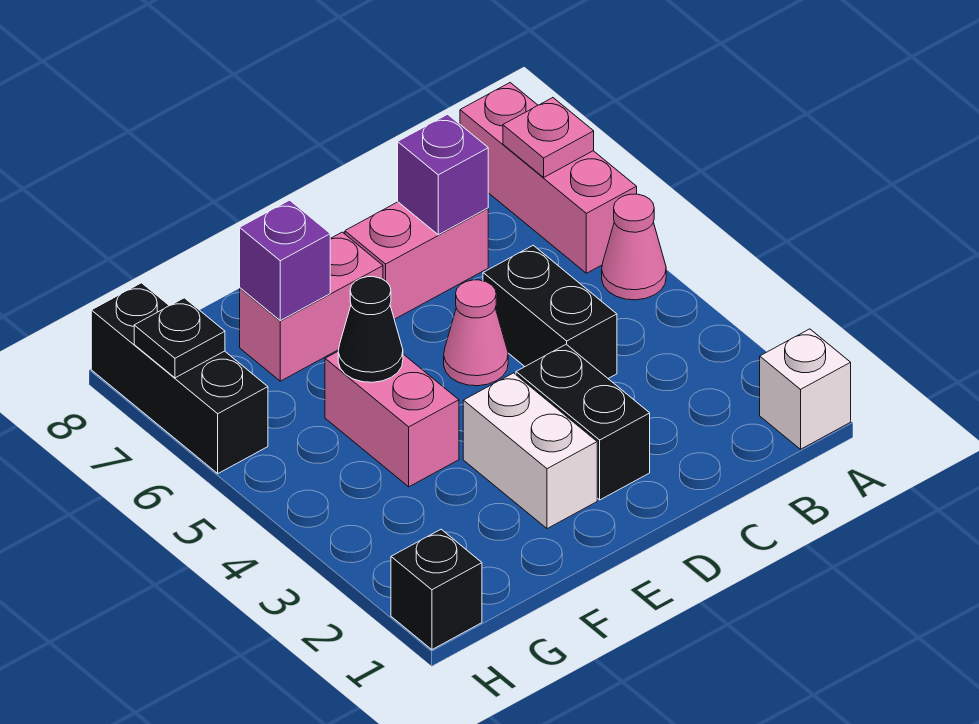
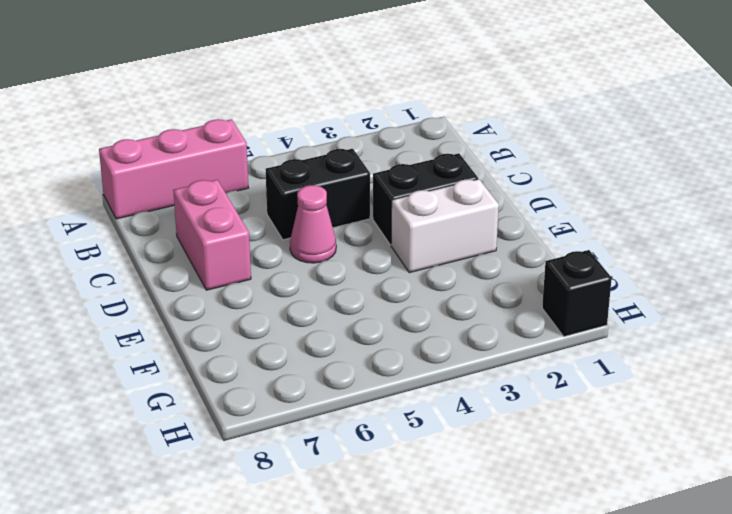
none -> white brick A1 level 1
none -> pink cone A5 level 1
none -> pink brick E7:F7 level 1

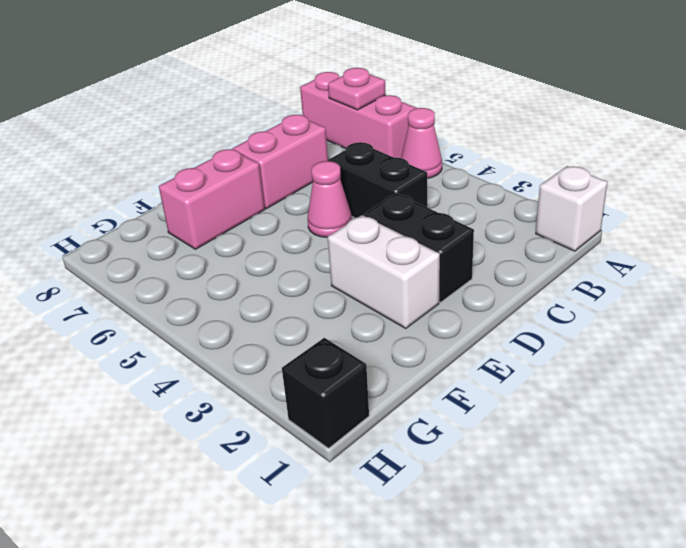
none -> pink brick F4:F5 level 1
none -> black brick H6:H8 level 1
none -> purple brick C7 level 2

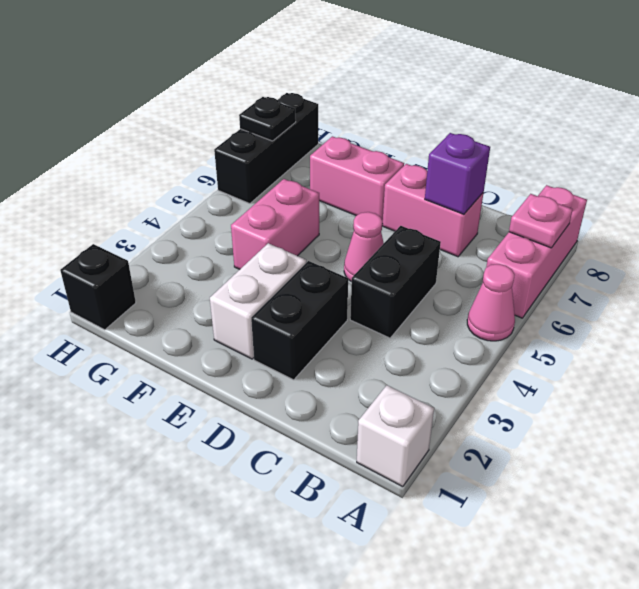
none -> black cone F5 level 2
none -> purple brick F7 level 2

